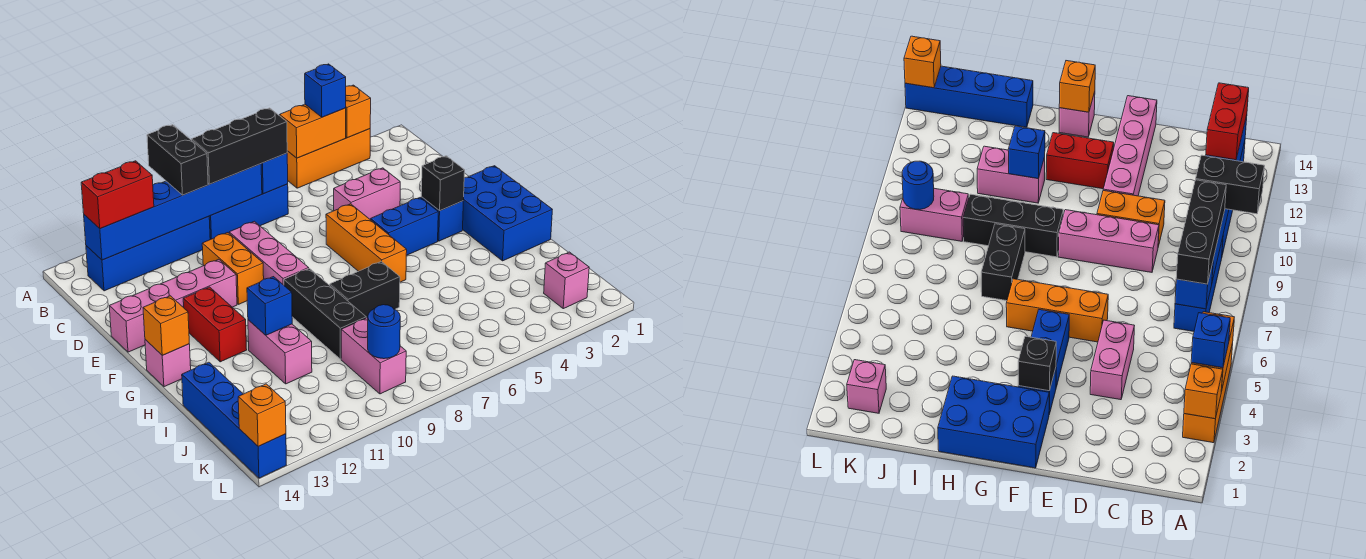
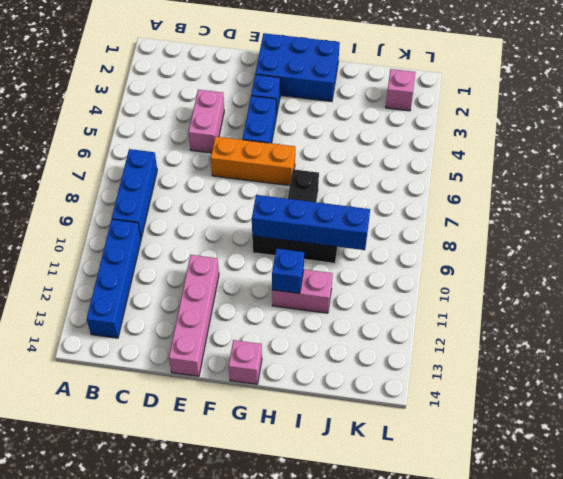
blue brick G9:J9 level 2 -> blue brick I14:L14 level 1
none -> orange brick A3:A5 level 1
none -> pink brick D9:F9 level 1
none -> orange brick D10:E10 level 1
none -> red brick F12:G12 level 1

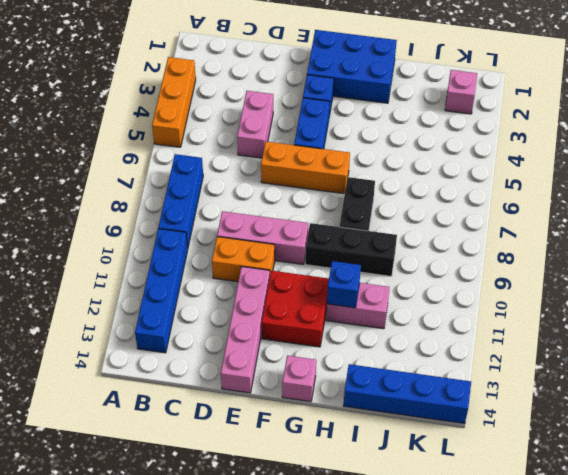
red brick F11:G12 level 1 -> red brick F12:G12 level 1
none -> pink brick J9:K9 level 1
none -> orange brick A3 level 2
none -> orange brick A4:A5 level 2
none -> blue brick B7 level 2

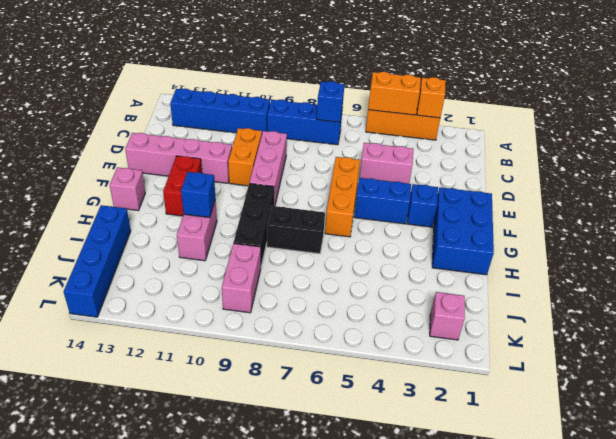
none -> blue brick B8:B13 level 2
none -> black brick F3 level 2
none -> orange brick G14 level 2
none -> blue round brick K9 level 2

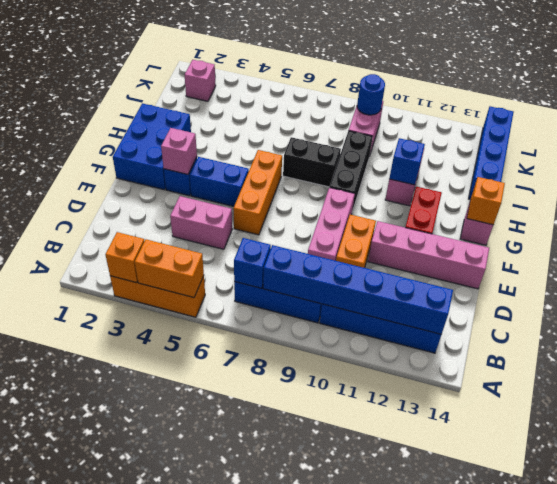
pink brick F3 level 2 -> black brick F3 level 2
none -> orange brick L14 level 2
none -> blue brick A4 level 3
none -> black brick A10:B10 level 3
none -> black brick B7:B9 level 3

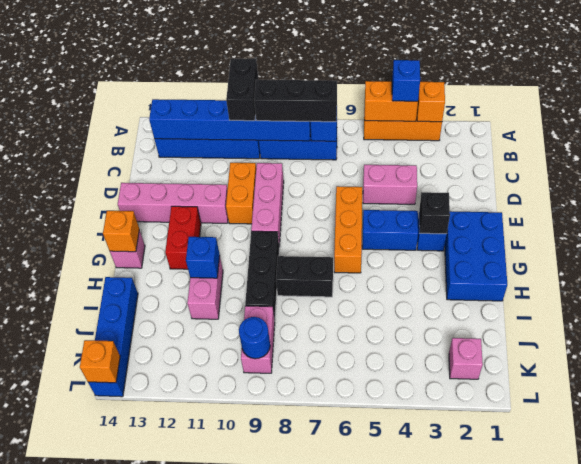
none -> red brick B12:B13 level 3

